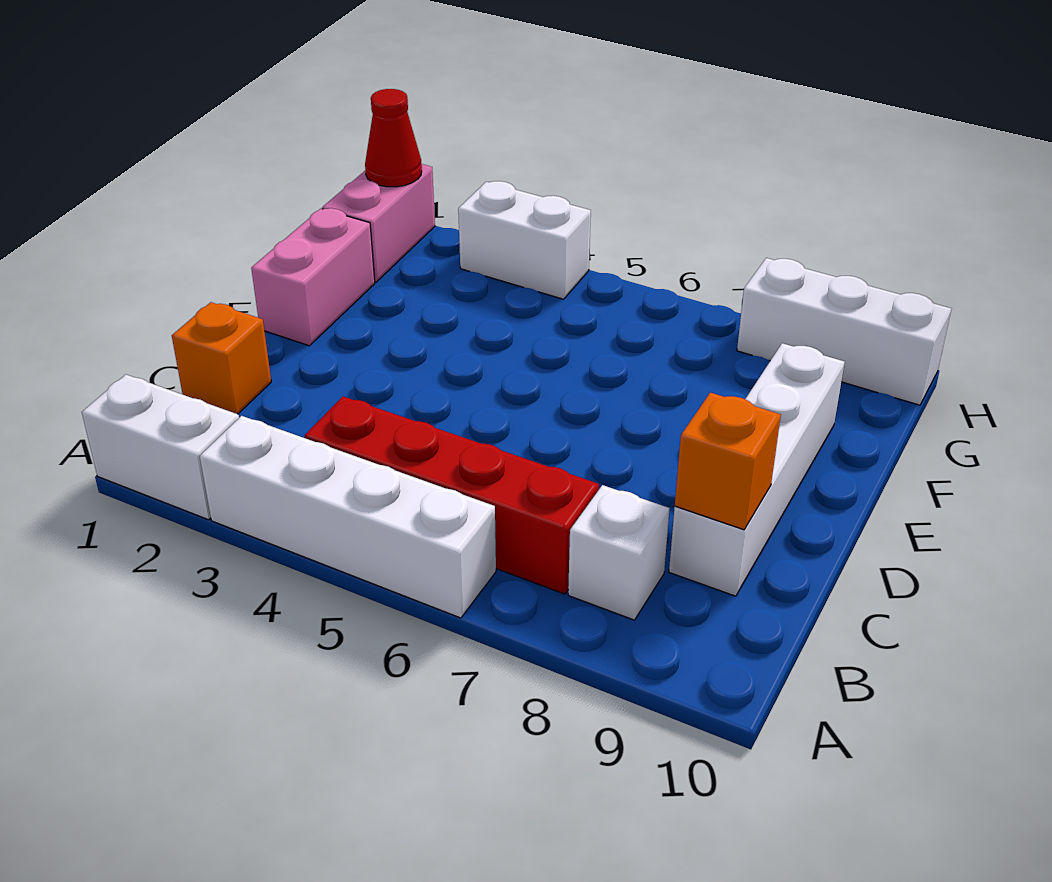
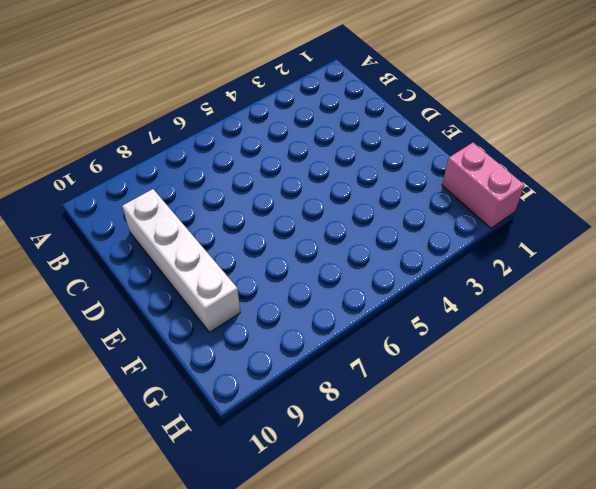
none -> white brick A1:A2 level 1
none -> white brick A3:A6 level 1
none -> red brick B4:B7 level 1

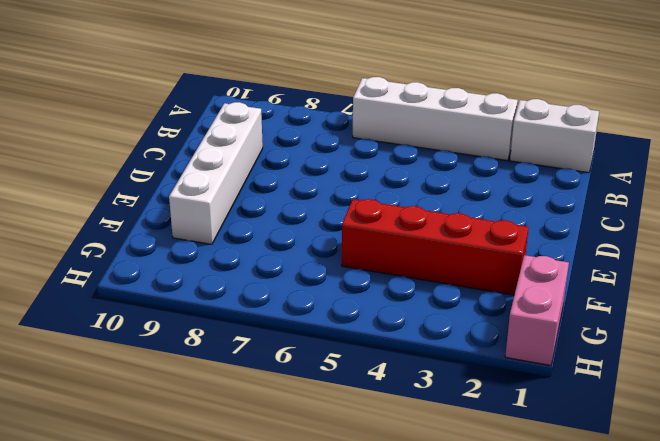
red brick F2:F5 level 1 -> red brick B4:B7 level 1
none -> white brick B8 level 1
none -> orange brick C1 level 1
none -> pink brick E1:F1 level 1

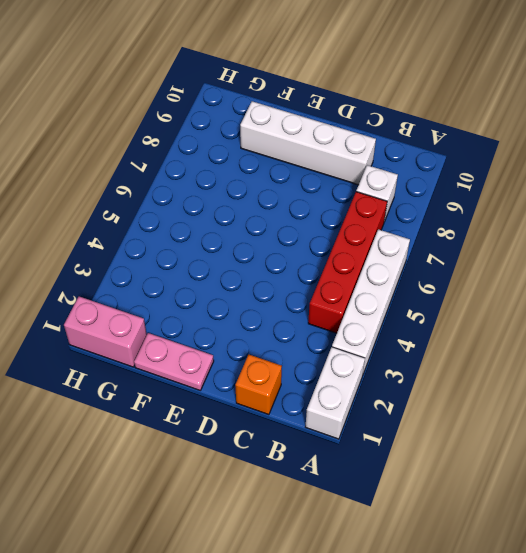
pink plate E1:F1 level 1 -> pink brick E1:F1 level 1
none -> white brick H3:H4 level 1
none -> white brick H8:H10 level 1
none -> orange brick C9 level 2

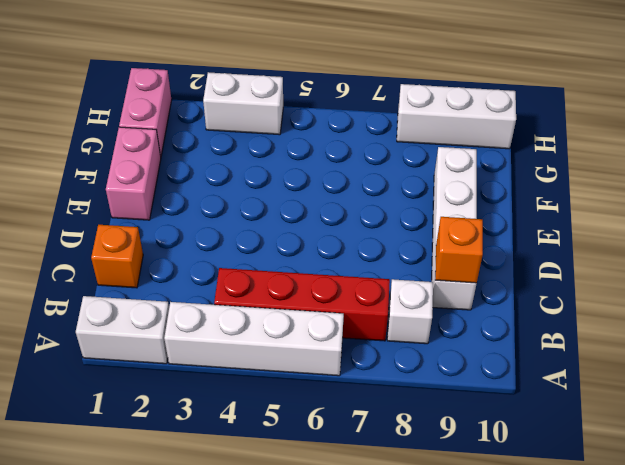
none -> red cone H1 level 2

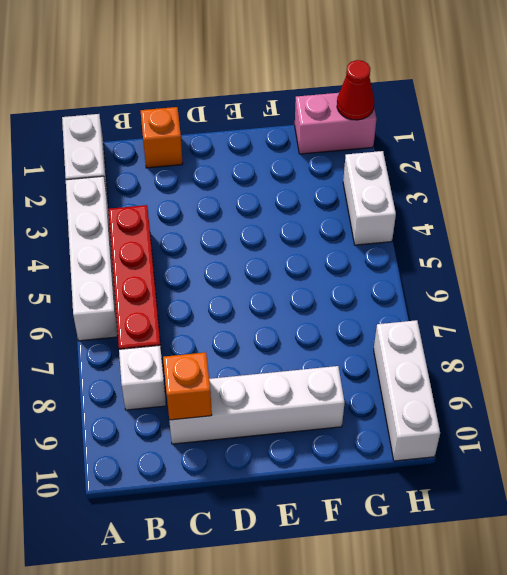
none -> pink brick E1:F1 level 1

